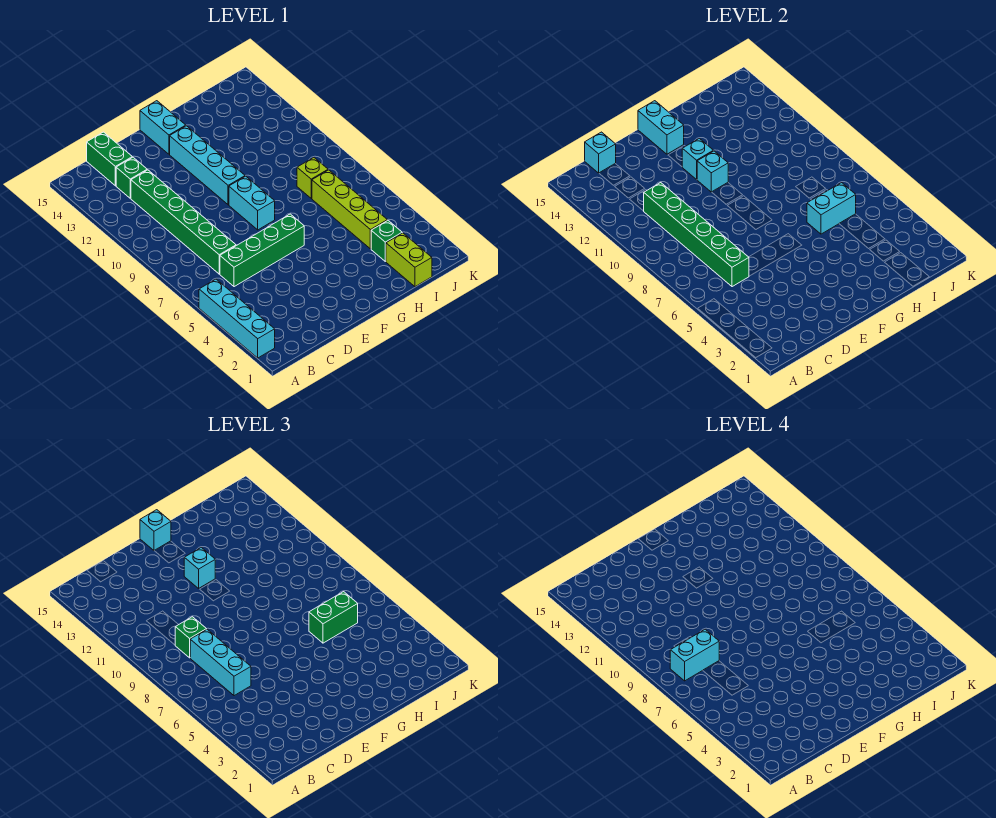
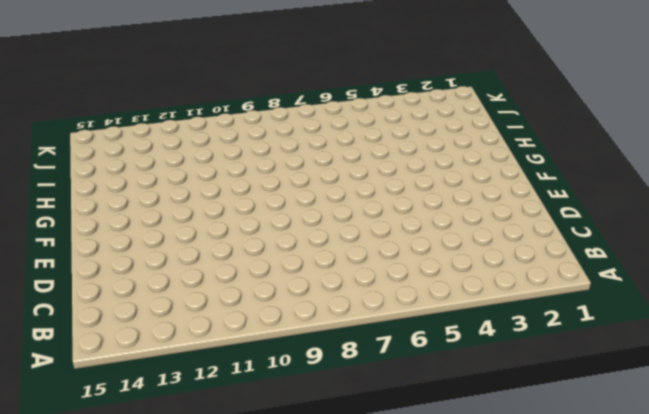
none -> cyan brick A2:A5 level 1
none -> green brick C6:F6 level 1
none -> green brick C7:C12 level 1

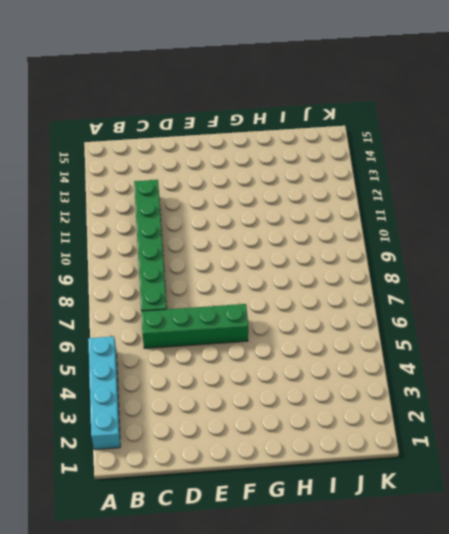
none -> green brick C13 level 1
none -> green brick C14:C15 level 1
none -> cyan brick F8:F9 level 1

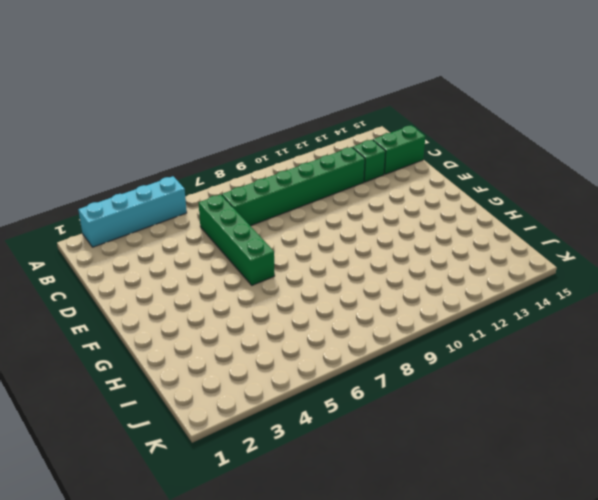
none -> cyan brick F8:F9 level 1
none -> cyan brick F10:F13 level 1
none -> cyan brick F14:F15 level 1

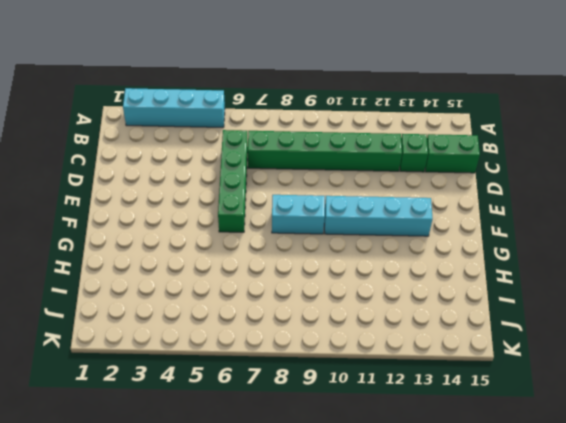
none -> cyan brick F14:F15 level 1
none -> lime brick I1:I2 level 1
none -> green brick I3 level 1

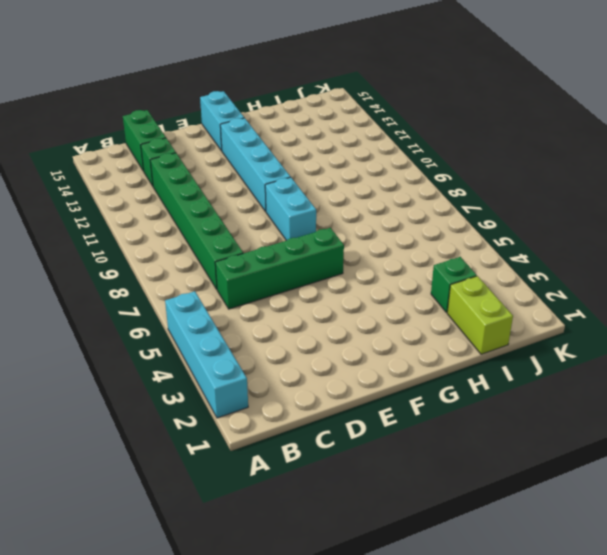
none -> lime brick I4:I7 level 1
none -> lime brick I8 level 1
none -> green brick C6:C11 level 2

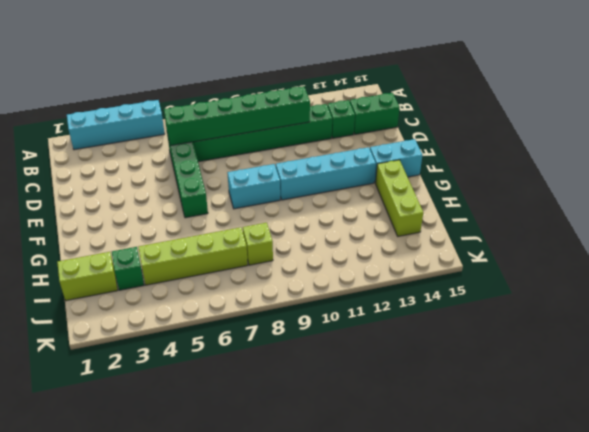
lime brick G14:I14 level 1 -> none
none -> cyan brick C15 level 2
none -> cyan brick F11 level 2
none -> cyan brick F12 level 2

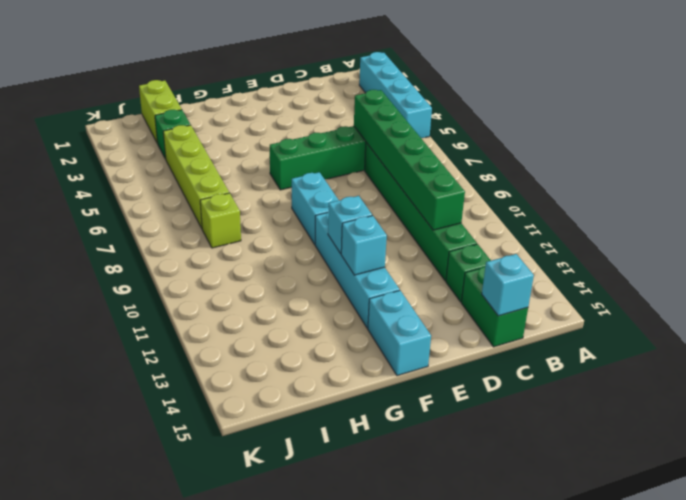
none -> cyan brick F14:F15 level 2
none -> cyan brick H6:I6 level 2
none -> cyan brick C6:C8 level 3

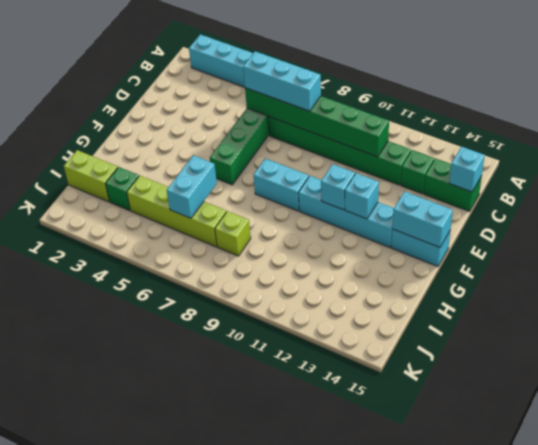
none -> green brick C9 level 3
none -> cyan brick F12 level 3
none -> cyan brick F15 level 3

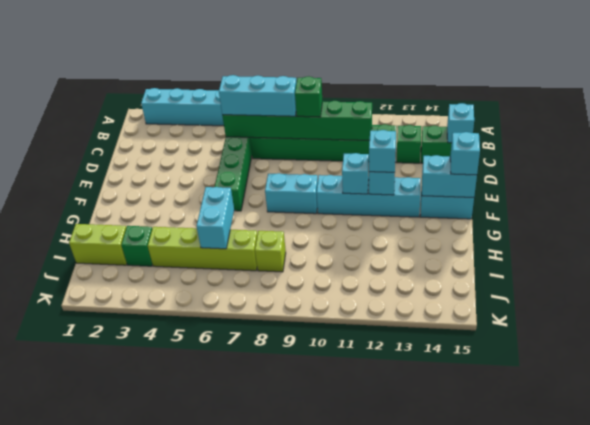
none -> green brick H6:I6 level 3
none -> cyan brick B8:C8 level 4

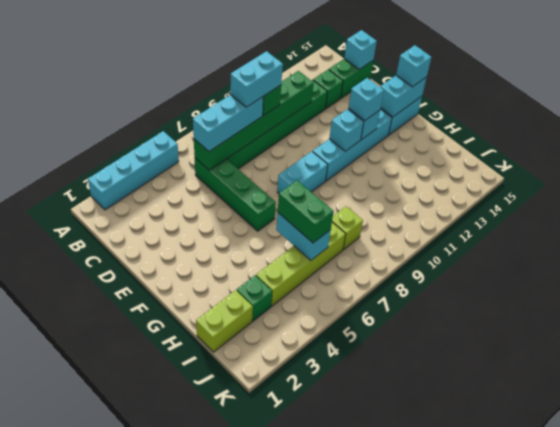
cyan brick C8:C9 level 4 -> cyan brick B8:C8 level 4

